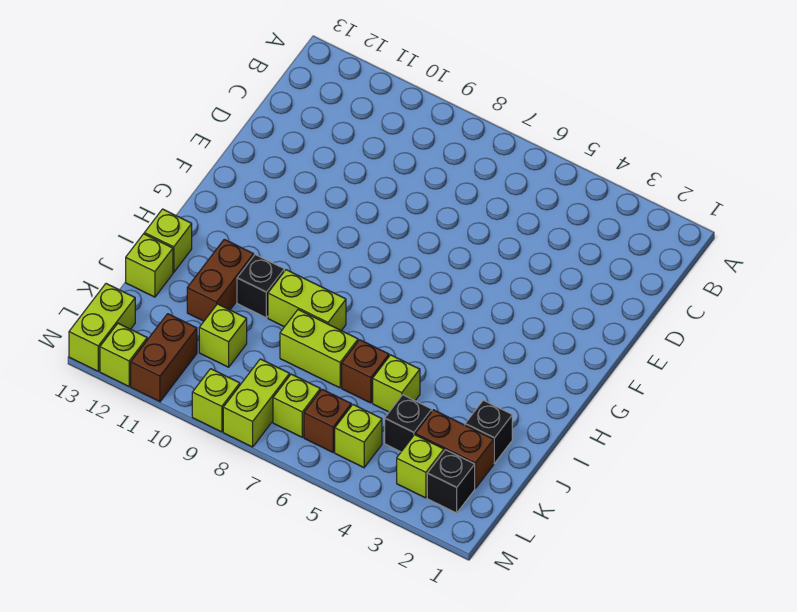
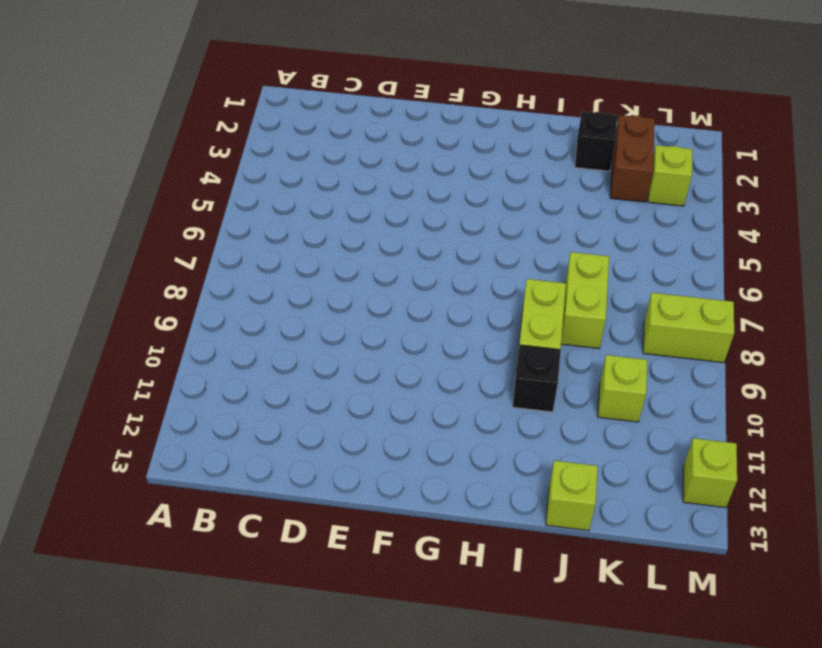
none -> brown brick I11:J11 level 1
none -> lime brick I13 level 1
none -> lime brick J5 level 1

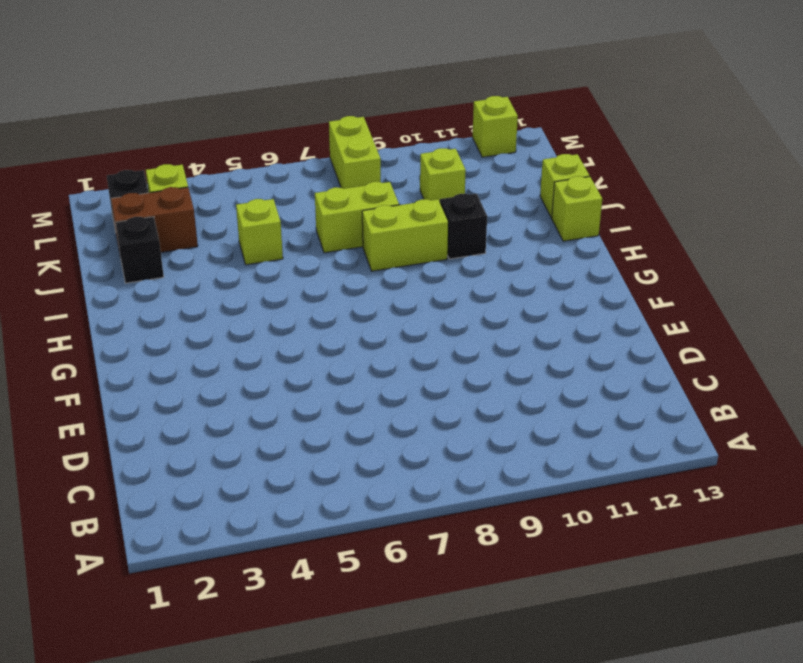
none -> brown brick I11:J11 level 1
none -> brown brick J6 level 1
none -> black brick K4 level 1

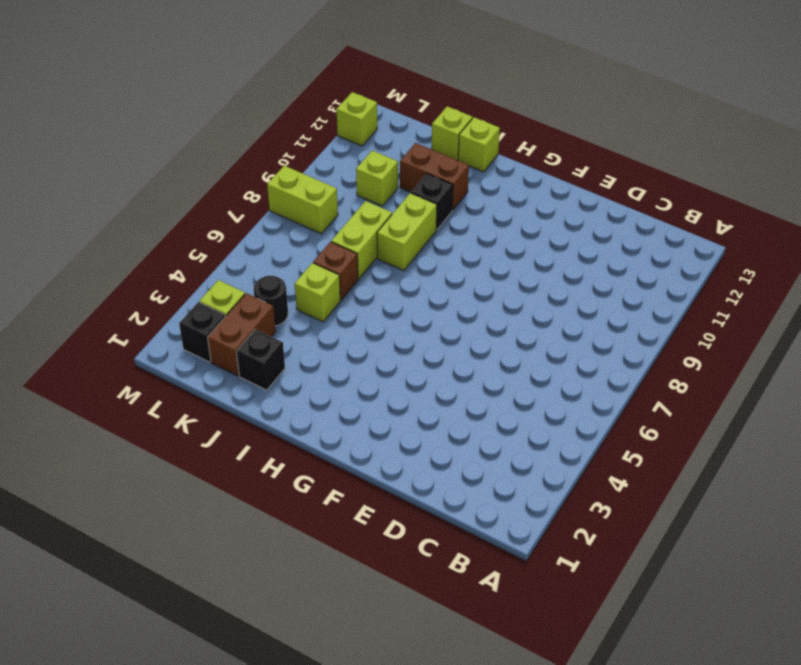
black round brick K4 level 1 -> black brick K4 level 1
none -> lime brick L5 level 1
none -> brown brick L6 level 1
none -> lime brick L7 level 1

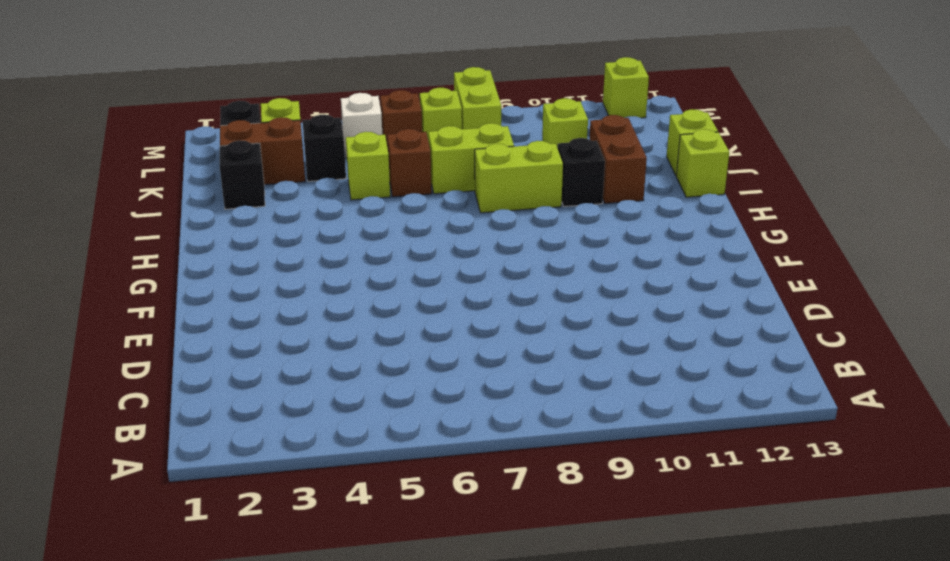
white brick L5 level 1 -> lime brick L5 level 1
none -> brown brick L11:M11 level 1
none -> lime brick L13:M13 level 1
none -> lime brick M9 level 1

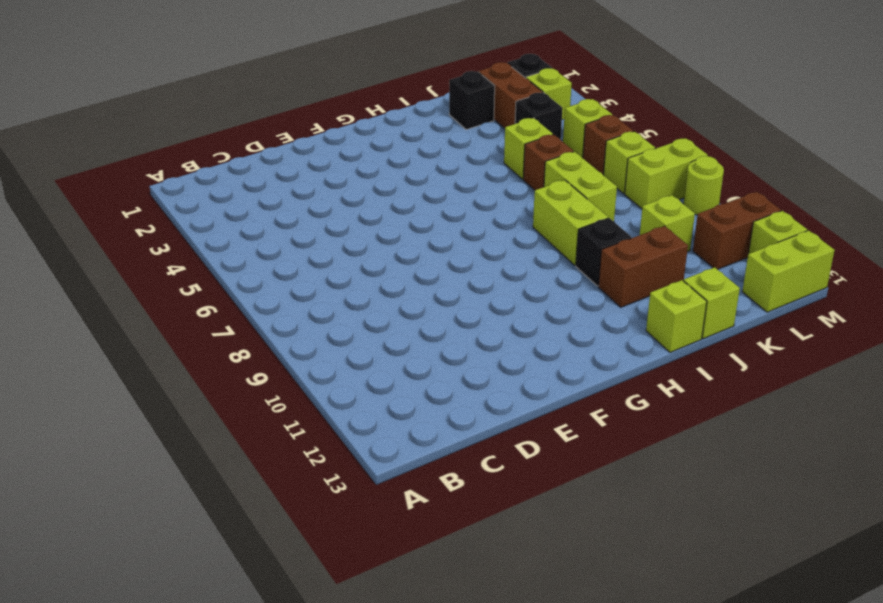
lime round brick M9 level 1 -> lime brick M9 level 1

